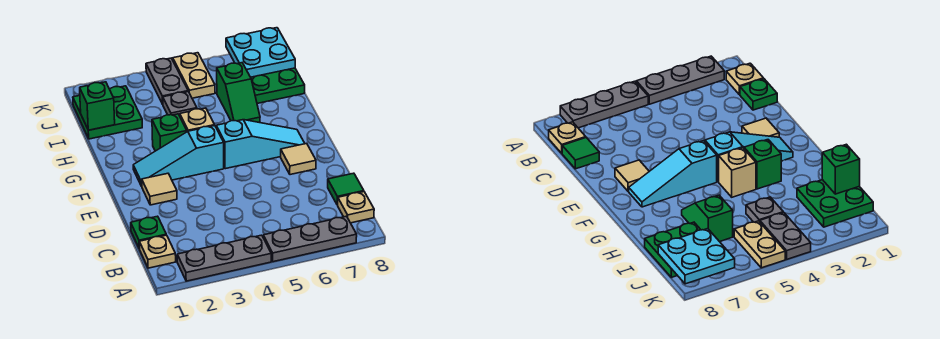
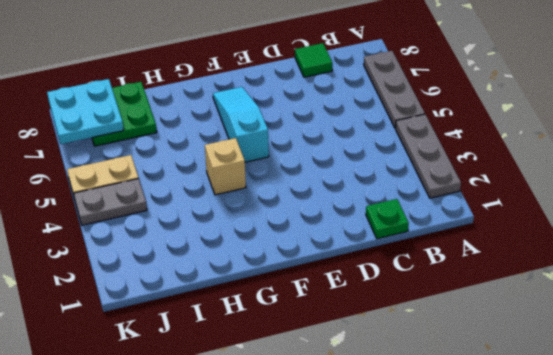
none -> tan plate B1 level 1
none -> tan plate B8 level 1
none -> tan tile E2 level 1

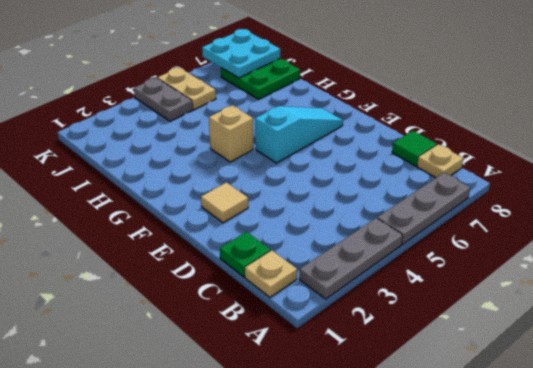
none -> tan tile E7 level 1
none -> cyan slope F2:F4 level 1 top 4
none -> green brick G3 level 1

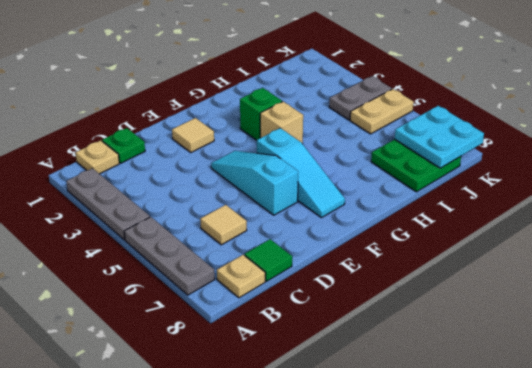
tan tile C6 level 1 -> tan tile E7 level 1
cyan slope E4:E6 level 1 top 6 -> cyan slope F2:F4 level 1 top 4
none -> green slope H6:I6 level 1 top I
none -> green plate I1:J2 level 1
none -> grey plate I4 level 1

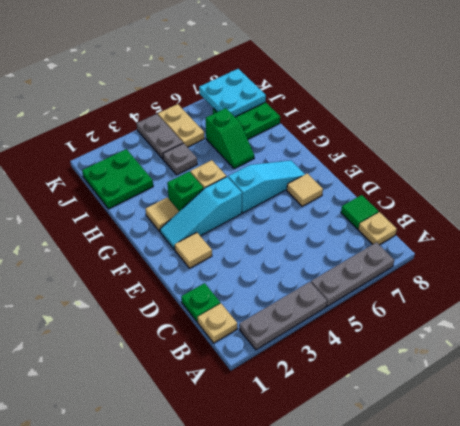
tan tile G2 level 1 -> none
none -> green brick I1 level 2

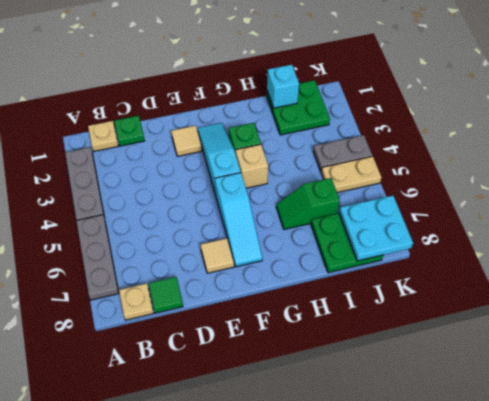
cyan brick I1 level 2 -> green brick I1 level 2
none -> grey plate I4 level 1

